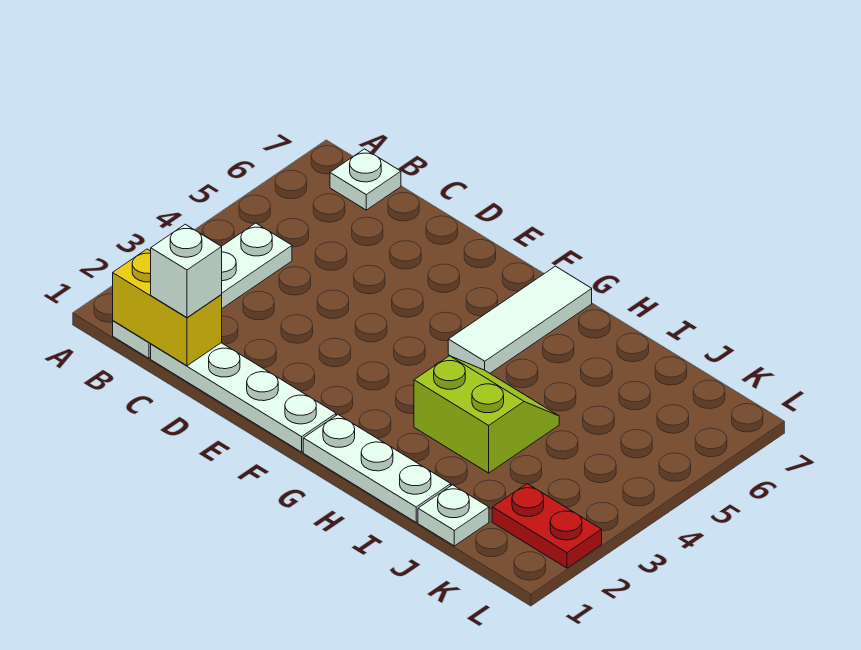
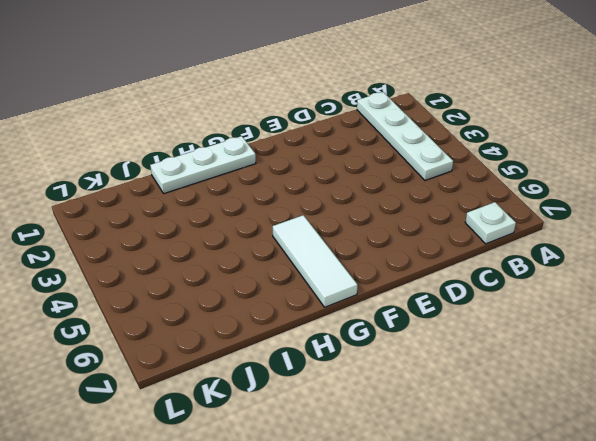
none -> white plate C1:F1 level 1
none -> lime slope H3:I4 level 1 top 3

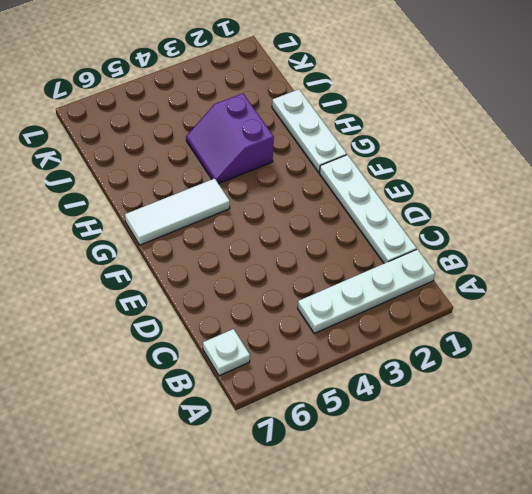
purple slope H3:I4 level 1 top 3 -> lime slope H3:I4 level 1 top 3
none -> white plate J1 level 1
none -> red plate K2:L2 level 1

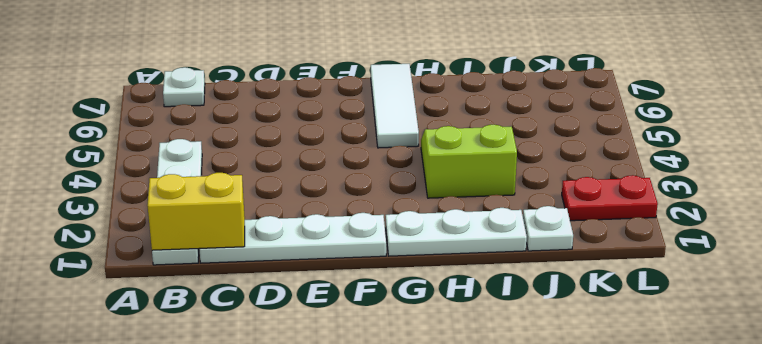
none -> white brick C1 level 3

